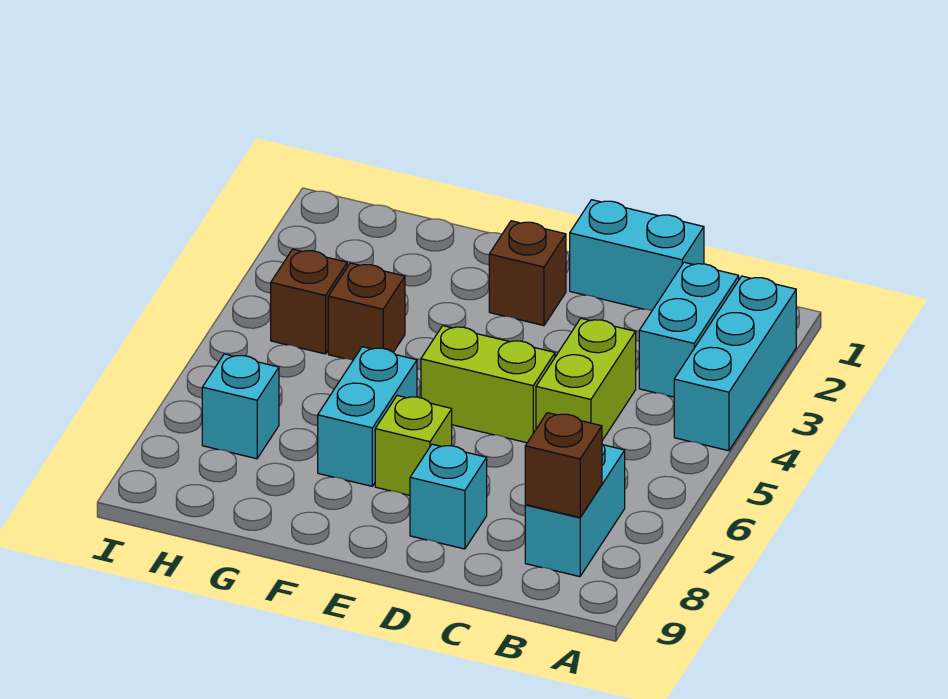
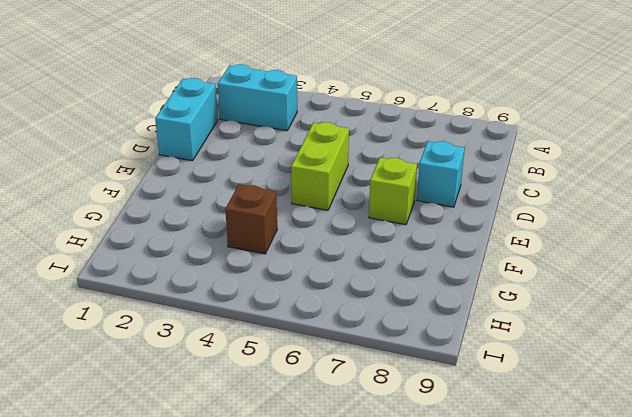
none -> cyan brick A2:A4 level 1
none -> cyan brick B7:B8 level 1
none -> lime brick C4:C5 level 1

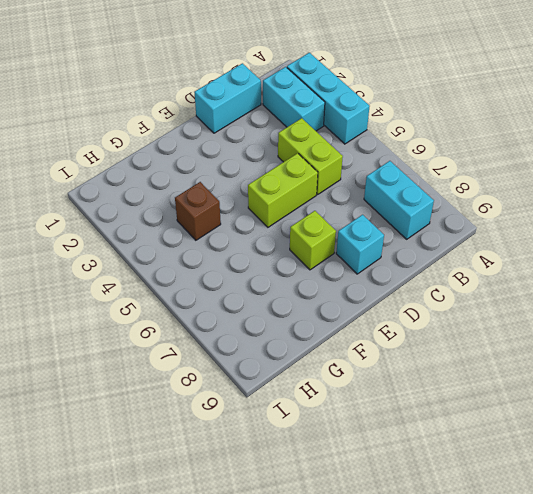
none -> brown brick E2 level 1
none -> cyan brick F6:F7 level 1
none -> brown brick H4 level 1

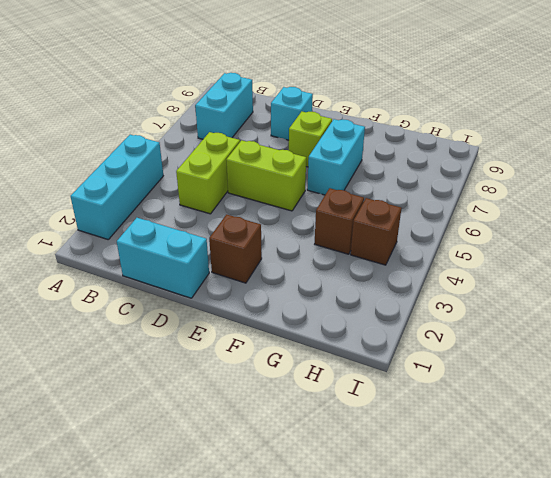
none -> cyan brick B2:B3 level 1
none -> cyan brick H7 level 1
none -> brown brick B8 level 2

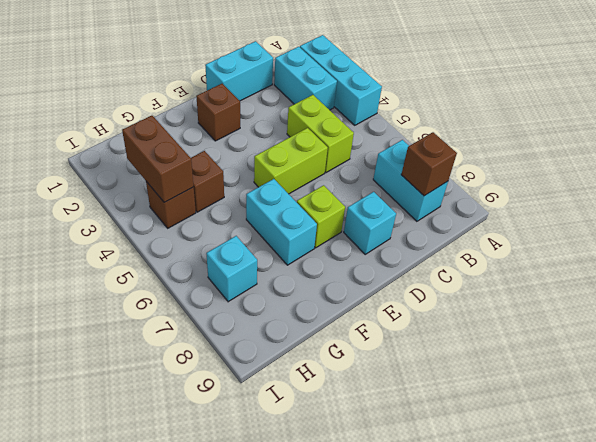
brown brick H3:H4 level 2 -> none

